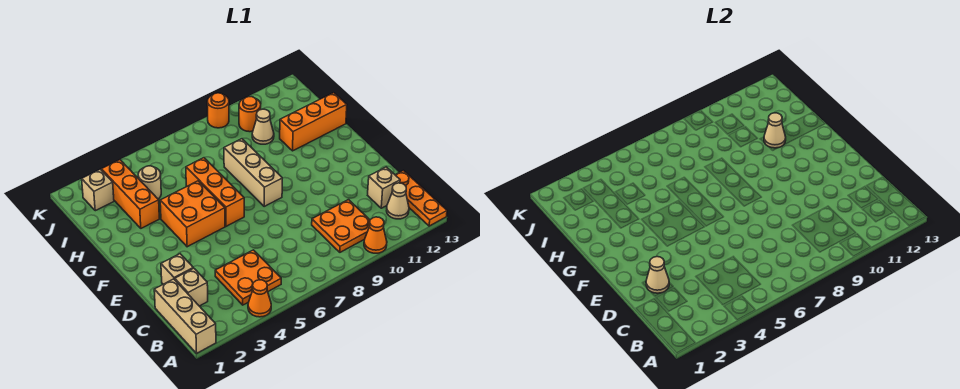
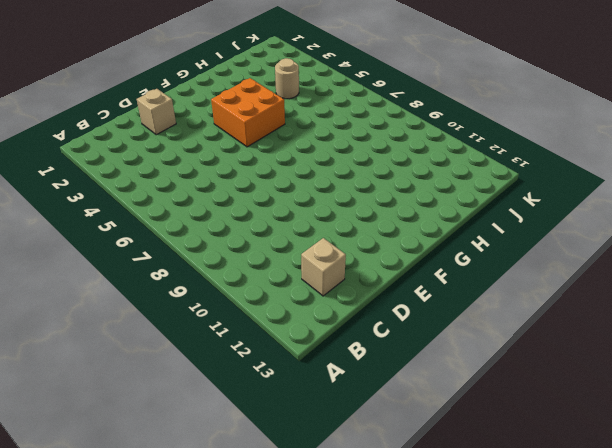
none -> tan brick A1:C1 level 1
none -> orange cone A4 level 1
none -> orange cone A10 level 1

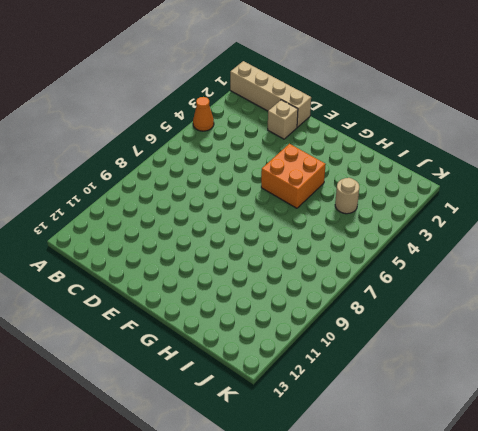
tan brick A1:D1 level 1 -> tan brick A1:C1 level 1
none -> orange cone A10 level 1
none -> orange plate A13:C13 level 1
none -> orange plate B4:C5 level 1

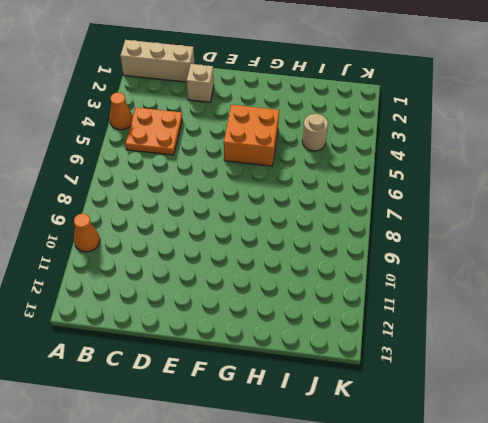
none -> orange plate A13:C13 level 1
none -> orange plate B9:C10 level 1
none -> tan cone B12 level 1

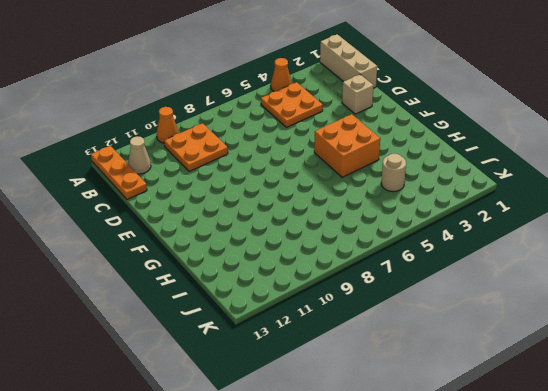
none -> tan brick C2 level 1
none -> tan brick C12 level 1
none -> orange brick F6:H6 level 1

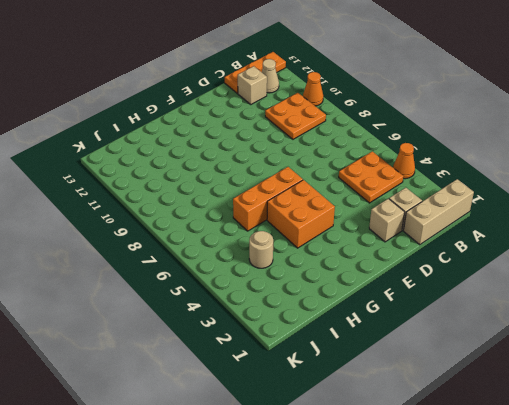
none -> tan brick F8:H8 level 1
none -> orange brick H3:J3 level 1
none -> orange brick H11:H13 level 1

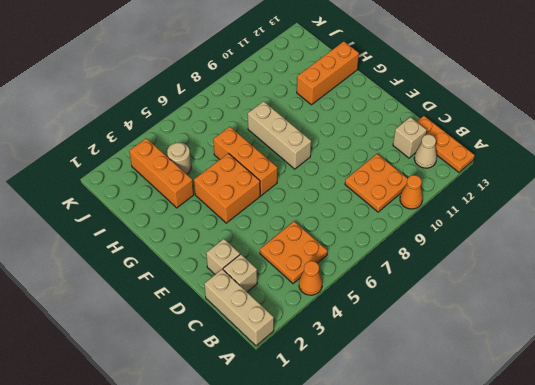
none -> tan cone I10 level 1
none -> tan brick J2 level 1
none -> orange round brick J10 level 1

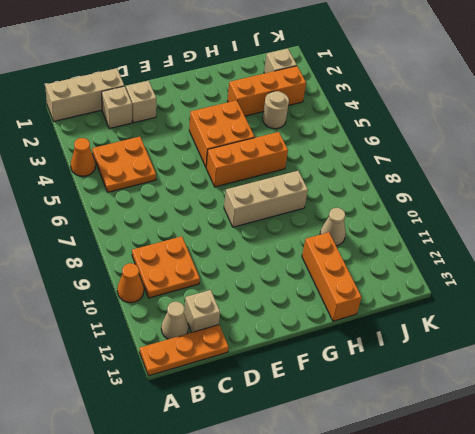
none -> orange round brick J10 level 1
none -> orange round brick K9 level 1
none -> tan cone D2 level 2

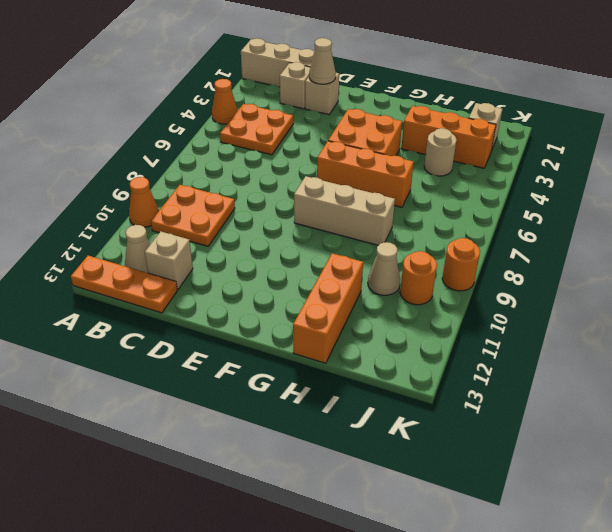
none -> tan cone H11 level 2

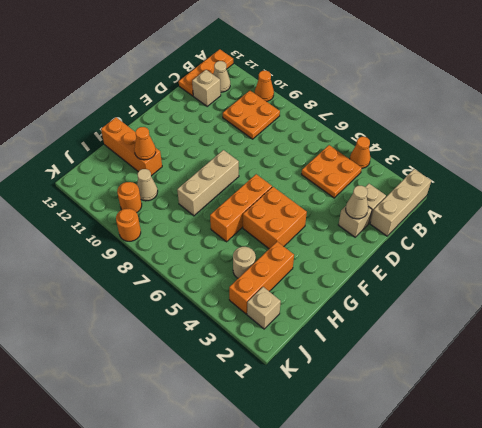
orange cone H11 level 2 -> tan cone H11 level 2

